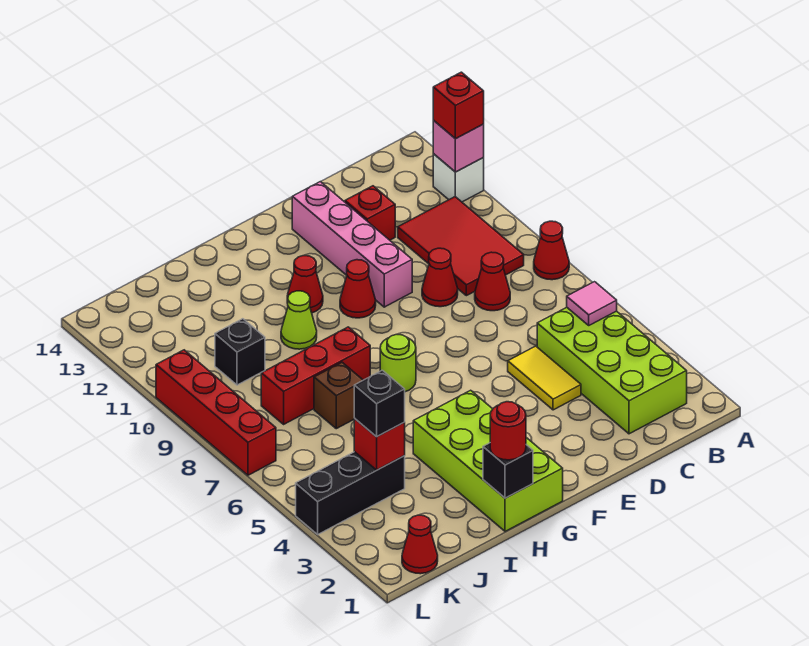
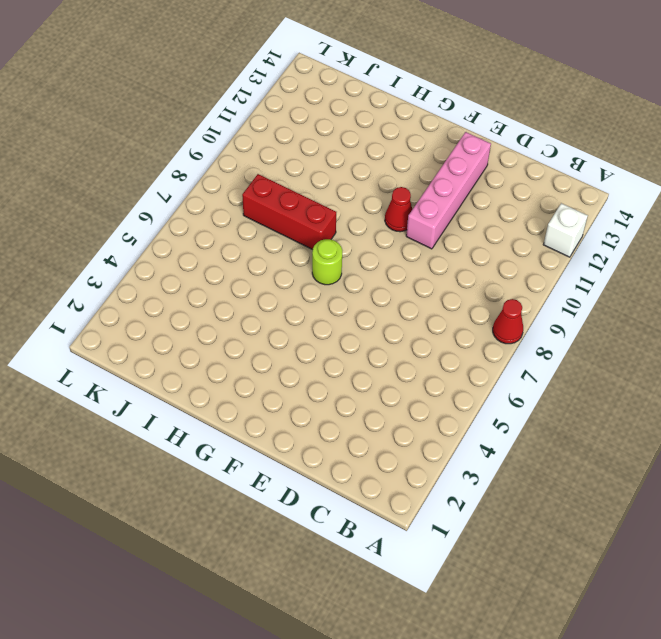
none -> lime brick B2:C5 level 1
none -> red tile B9:C11 level 1
none -> red cone C8 level 1

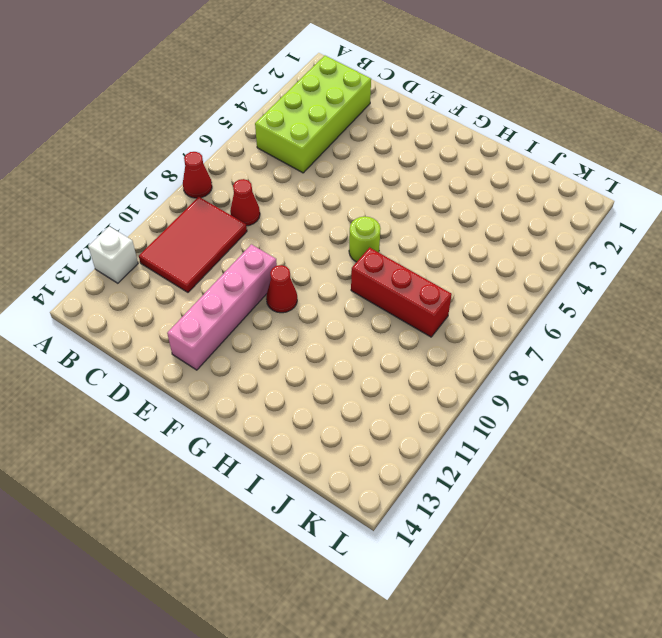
none -> yellow tile D4:D5 level 1
none -> red cone D9 level 1
none -> red brick D12 level 1

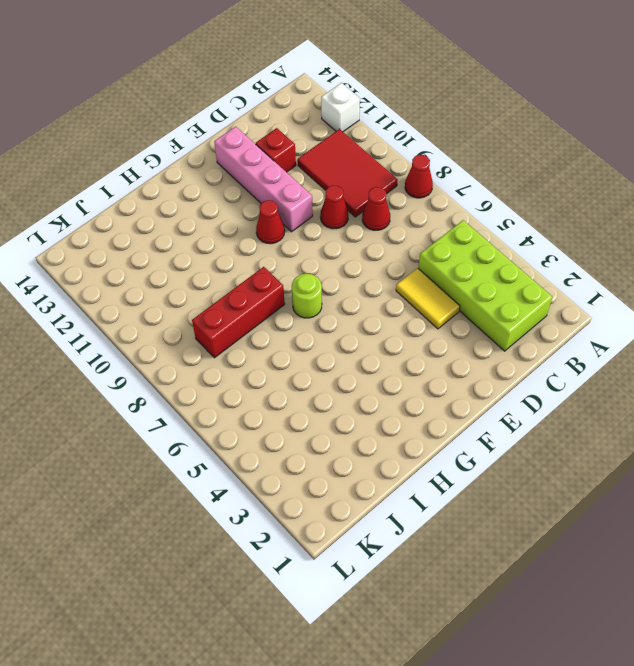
none -> lime brick G1:H4 level 1
none -> red cone G11 level 1
none -> lime cone H10 level 1

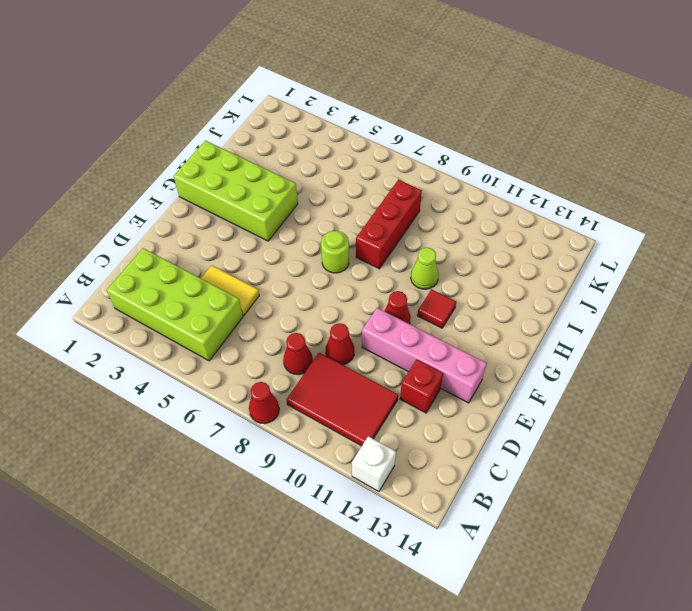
red tile G11 level 1 -> red cone G11 level 1
none -> brown brick I7 level 1
none -> black brick J4:L4 level 1
none -> black brick J10 level 1

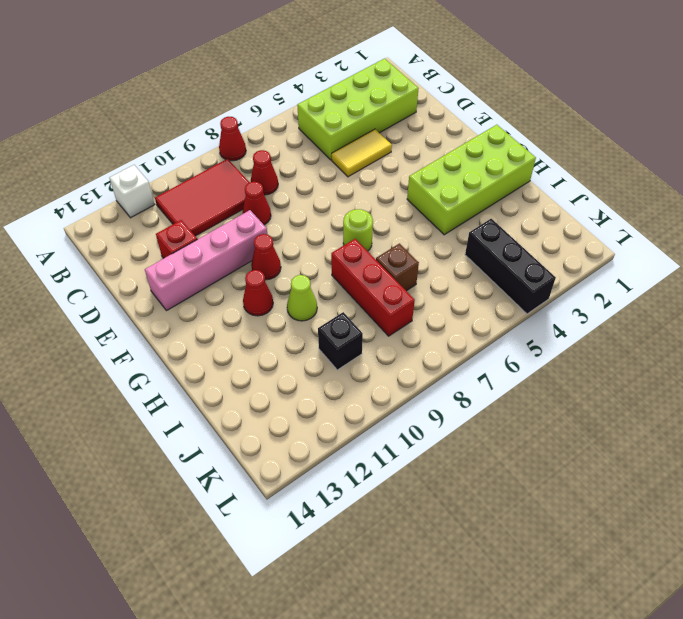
none -> red cone K1 level 1
none -> red brick L7:L10 level 1
none -> pink brick A12 level 2

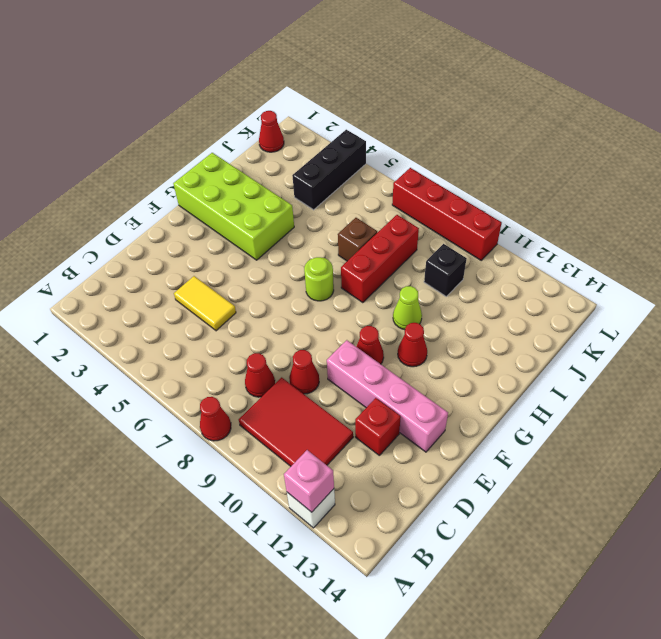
none -> lime brick B2:C5 level 1
none -> pink tile B5 level 2
none -> black brick H1 level 2

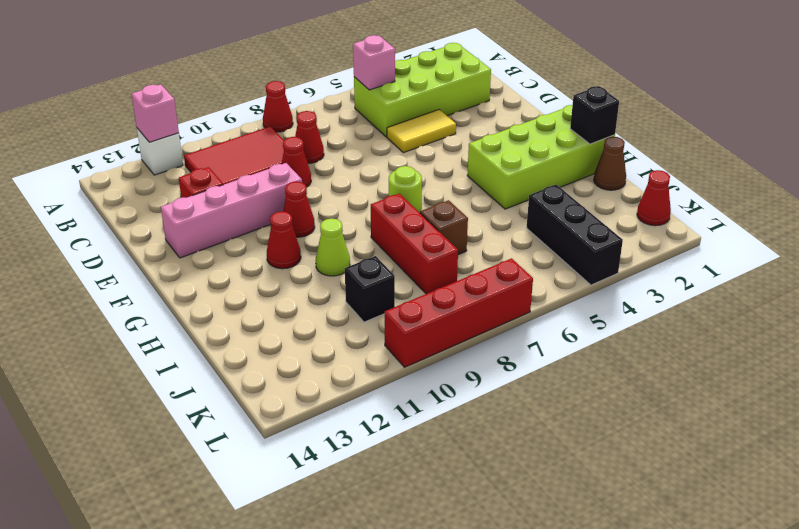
pink brick B5 level 2 -> pink tile B5 level 2
brown cone I1 level 1 -> none
none -> red brick J4 level 2
none -> red brick A12 level 3
none -> red round brick H1 level 3

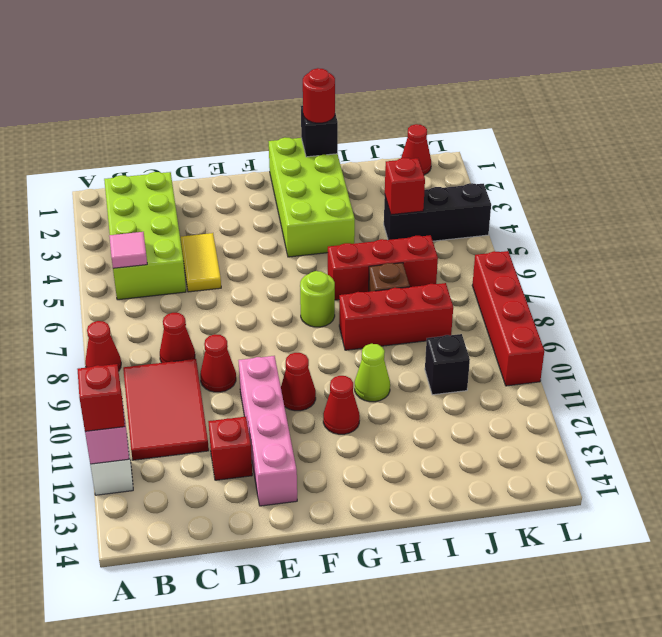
red brick H6:J6 level 1 -> none
none -> black brick J4 level 3

